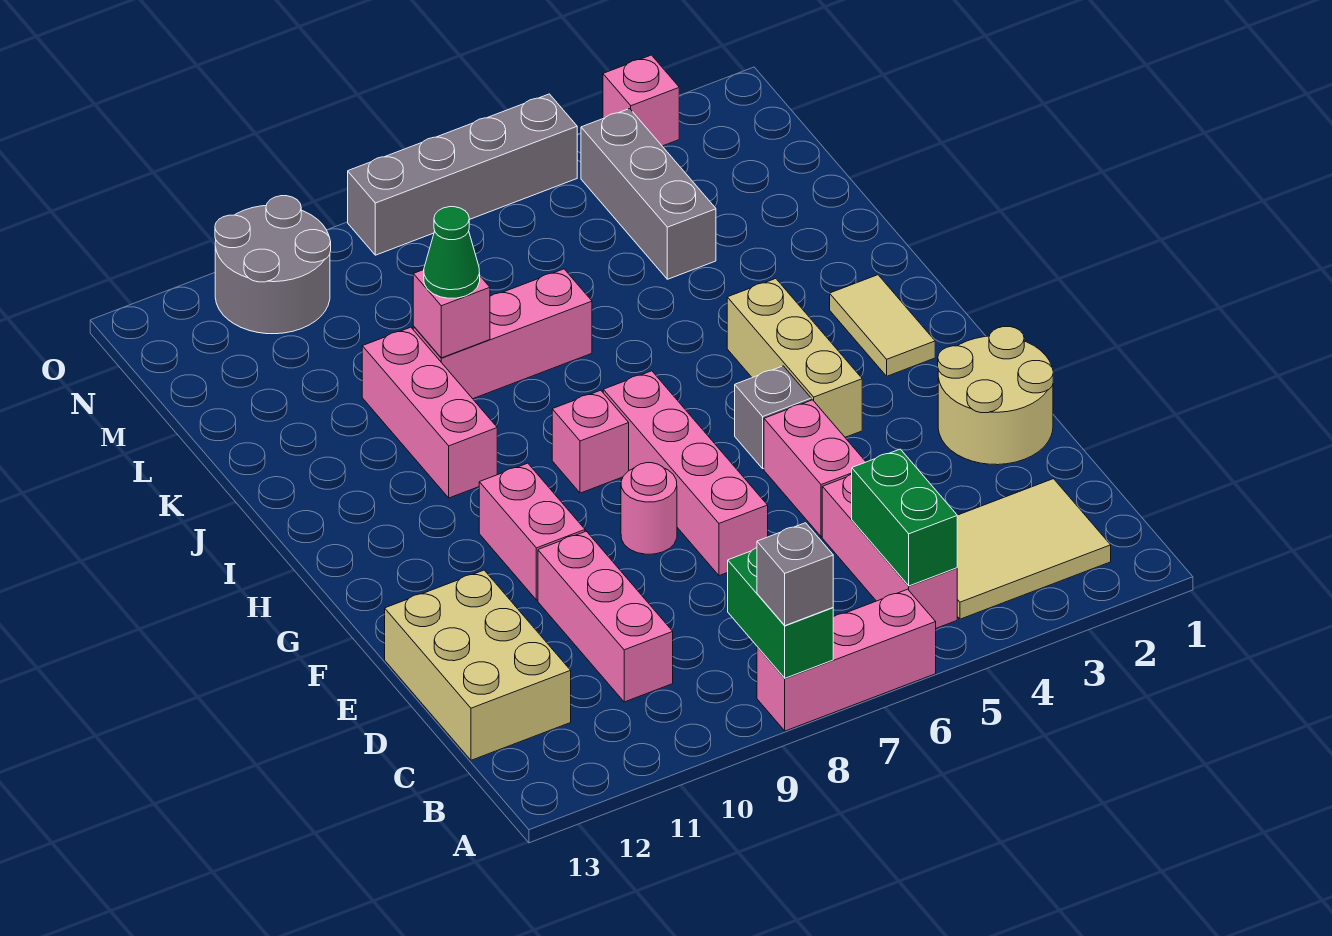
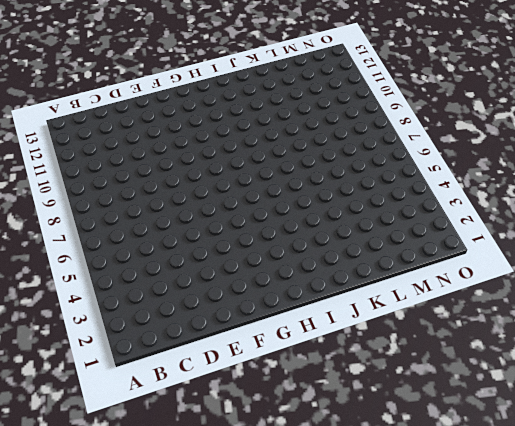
none -> pink brick A6:A8 level 1
none -> tan tile B2:C4 level 1
none -> pink brick B5:D5 level 1

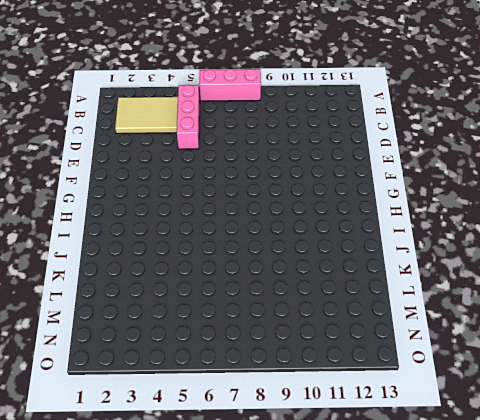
none -> pink brick C10:E10 level 1
none -> tan brick C12:E13 level 1
none -> tan round brick E1:F2 level 1

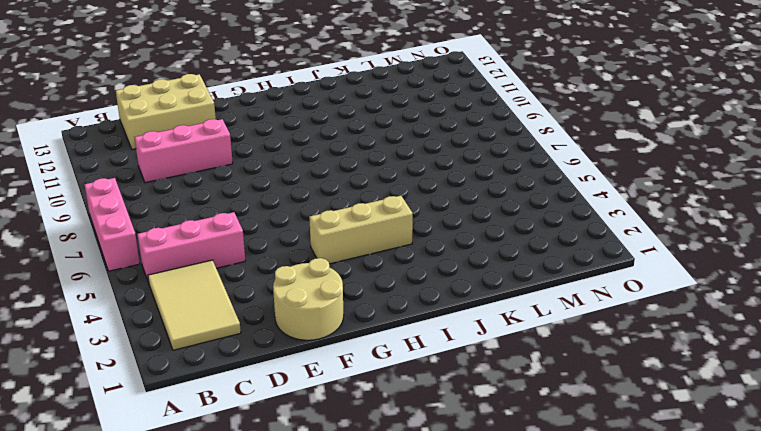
none -> pink brick E5:F5 level 1
none -> pink brick E7:H7 level 1
none -> pink round brick F8 level 1

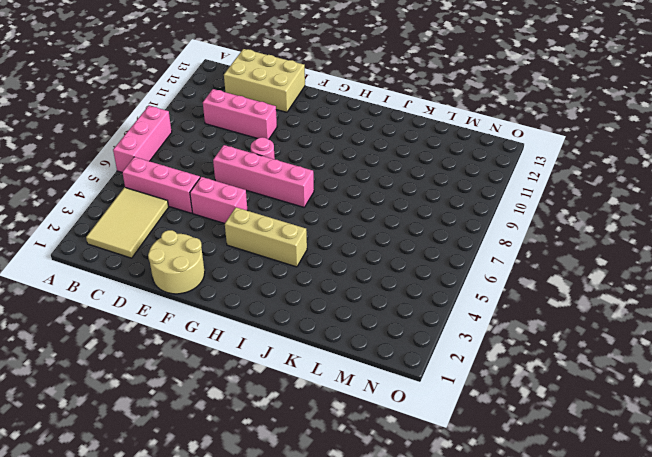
none -> pink brick F10:G10 level 1
none -> grey brick G5 level 1
none -> tan tile H2:I2 level 1

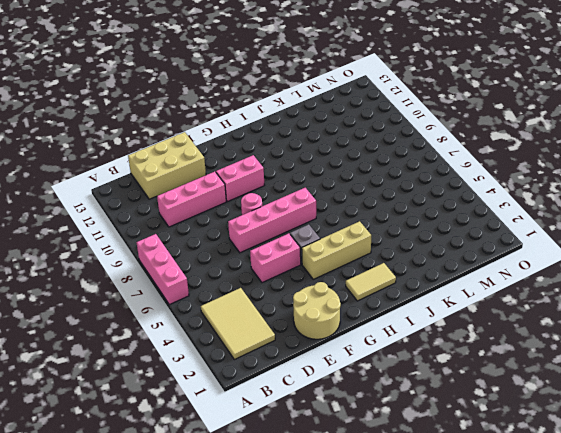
none -> pink brick B5:D5 level 1
none -> pink brick H8 level 1
none -> pink brick I10:K10 level 1

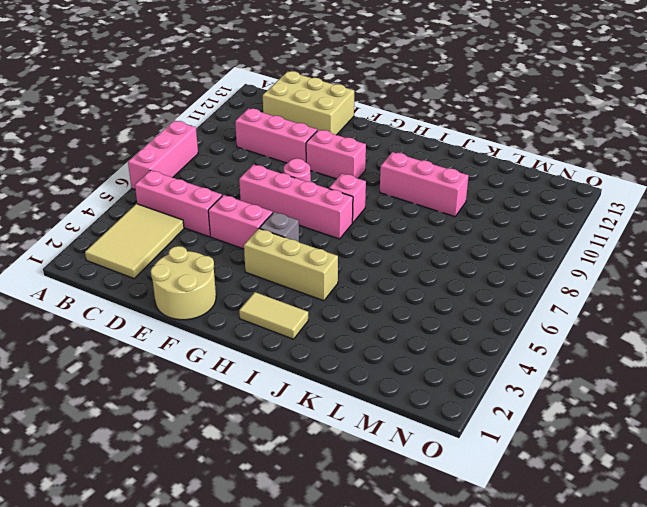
none -> pink brick K7:K9 level 1
none -> grey brick L4:N4 level 1
none -> grey round brick N10:O11 level 1

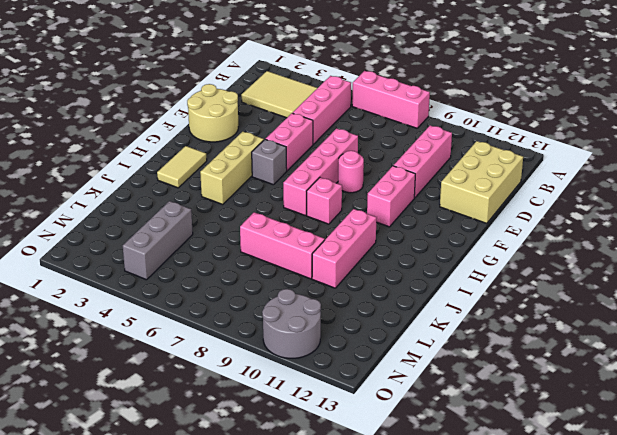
none -> pink brick O3 level 1
none -> grey brick O5:O8 level 1
none -> green brick A8:B8 level 2

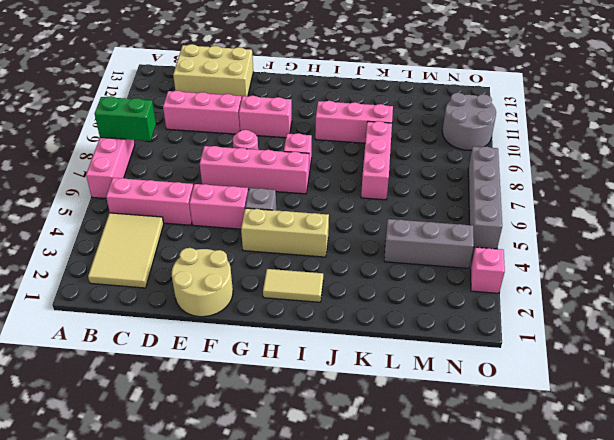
none -> green brick B5:C5 level 2
none -> pink brick K9 level 2
none -> grey brick A8 level 3

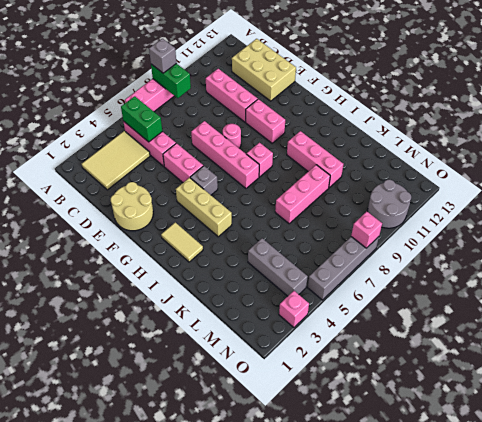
pink brick O8 level 2 -> pink brick K9 level 2
none -> green cone K9 level 3

